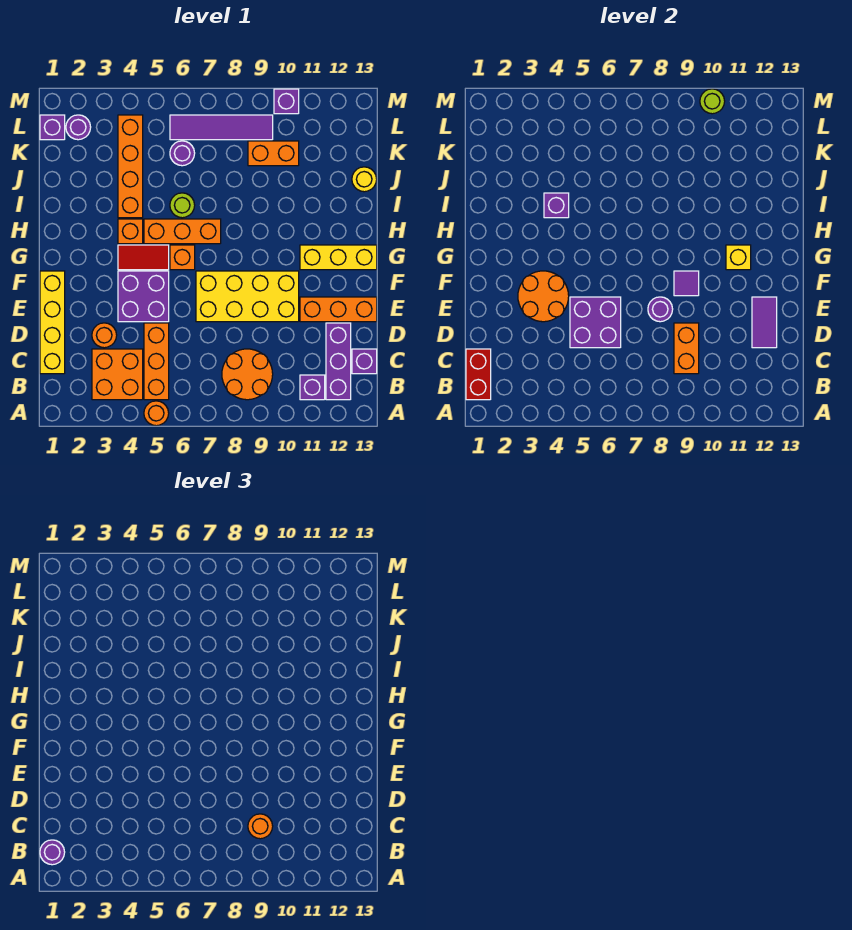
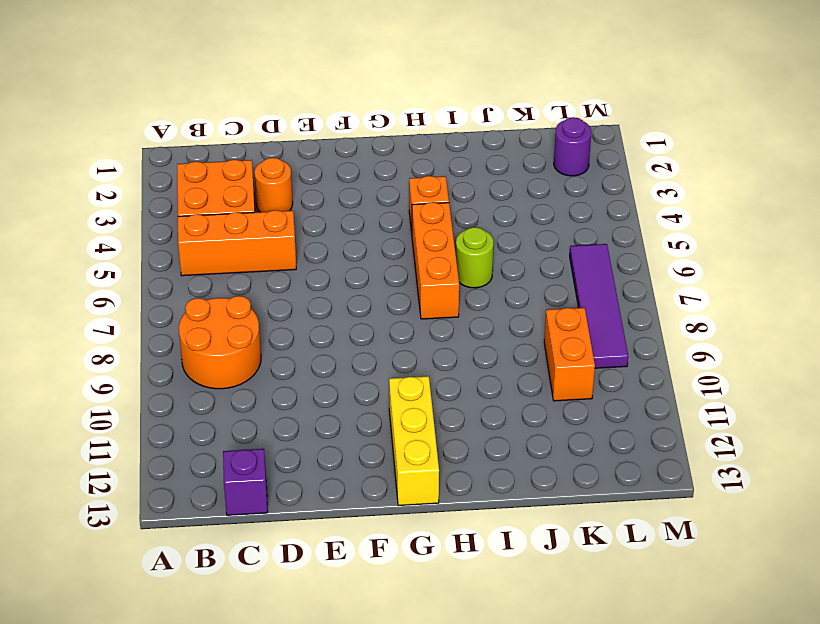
none -> orange round brick A5 level 1
none -> purple brick B11 level 1
none -> purple brick B12:D12 level 1
none -> yellow brick C1:F1 level 1

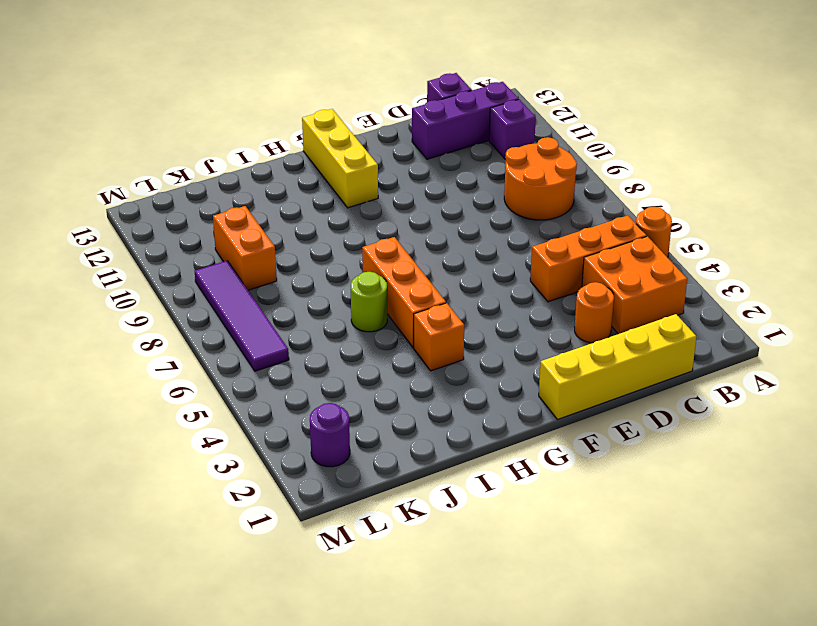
none -> purple brick E4:F5 level 1
none -> yellow brick E7:F10 level 1
none -> orange brick E11:E13 level 1
none -> red tile G4:G5 level 1

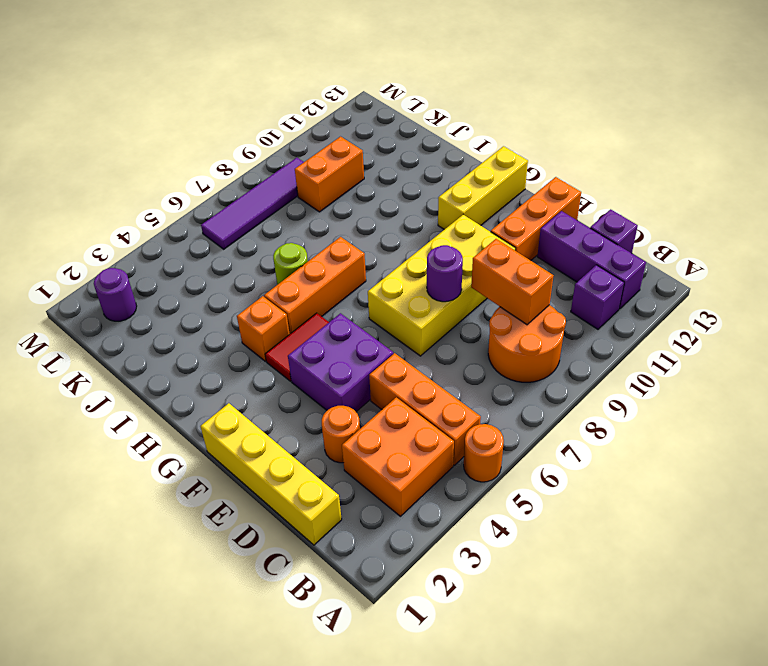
none -> orange brick G6 level 1
none -> orange brick I4:L4 level 1
none -> yellow round brick J13 level 1
none -> purple round brick K6 level 1

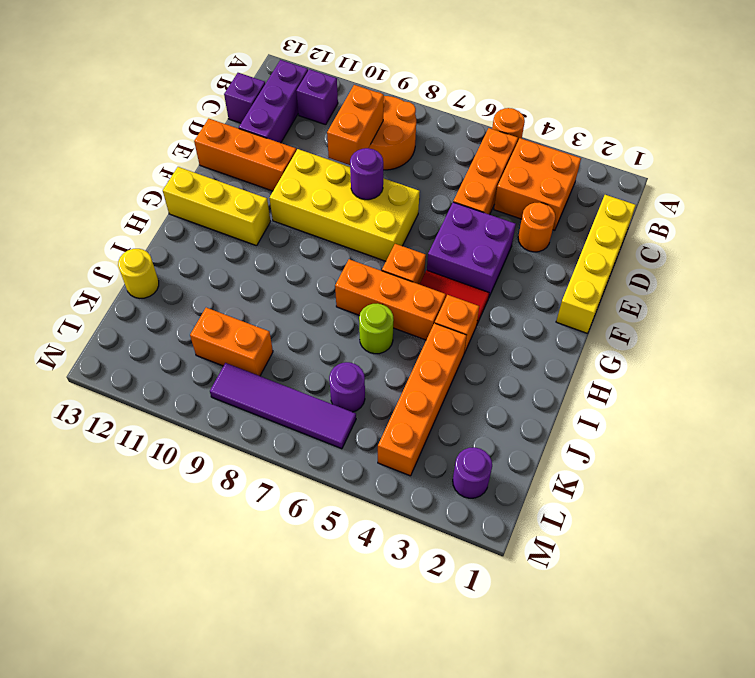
none -> purple brick L1 level 1
none -> purple brick M10 level 1
none -> red brick B1:C1 level 2
none -> purple brick D5:E6 level 2

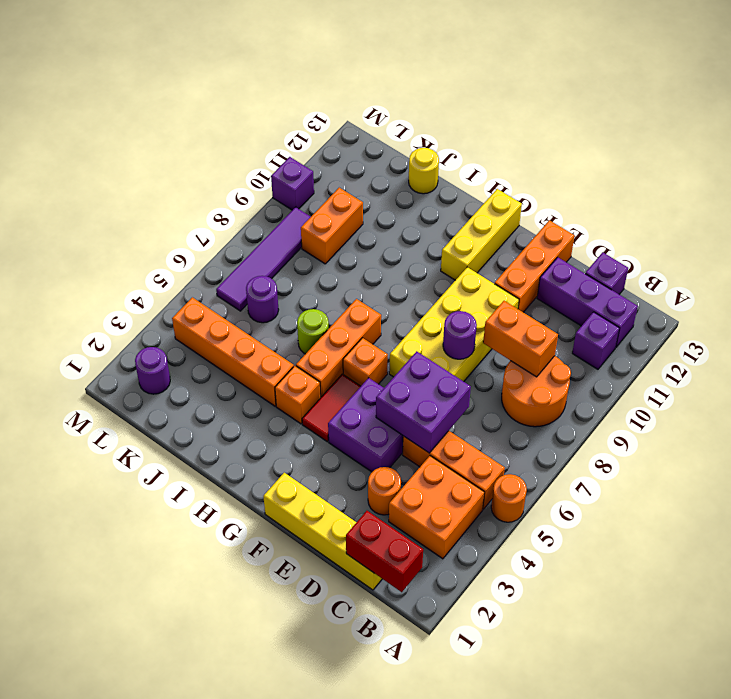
none -> purple brick L1 level 1
none -> purple tile D12:E12 level 2
none -> orange round brick E3:F4 level 2
none -> purple tile F9 level 2

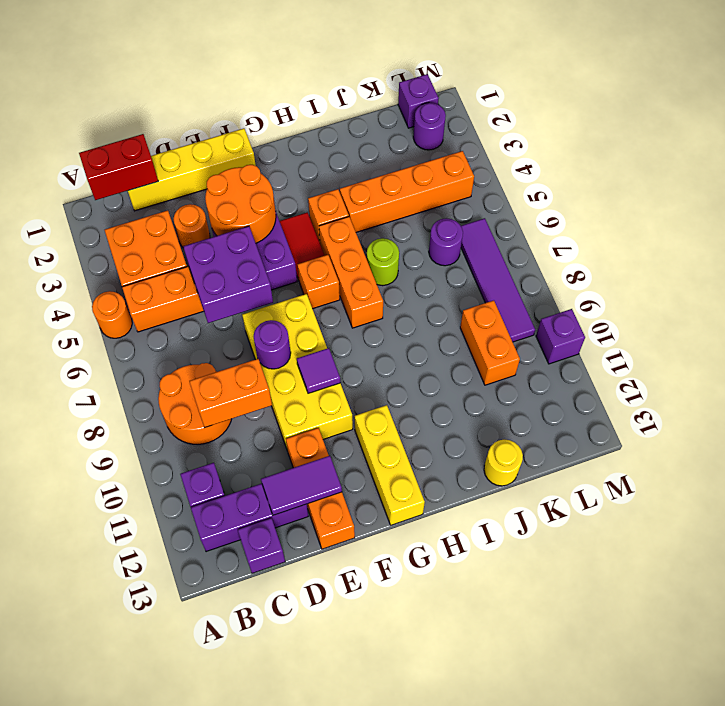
none -> yellow brick G11 level 2
none -> purple brick I4 level 2
none -> lime round brick M10 level 2
none -> purple round brick B1 level 3

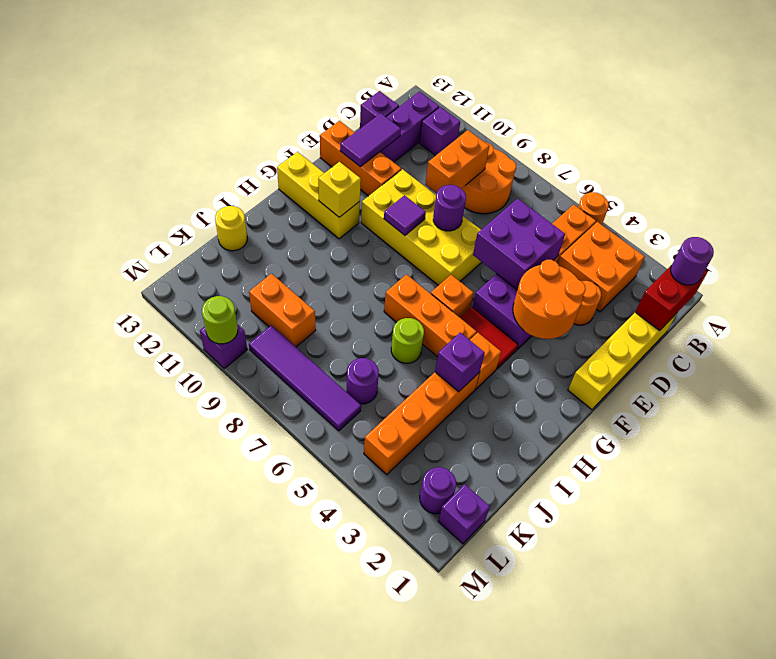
none -> orange round brick C9 level 3

